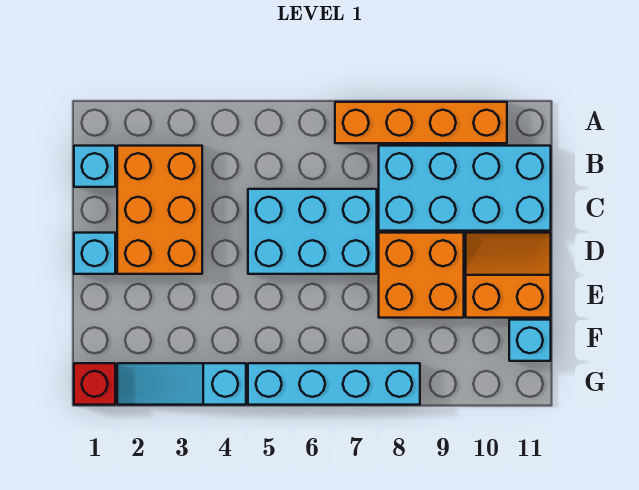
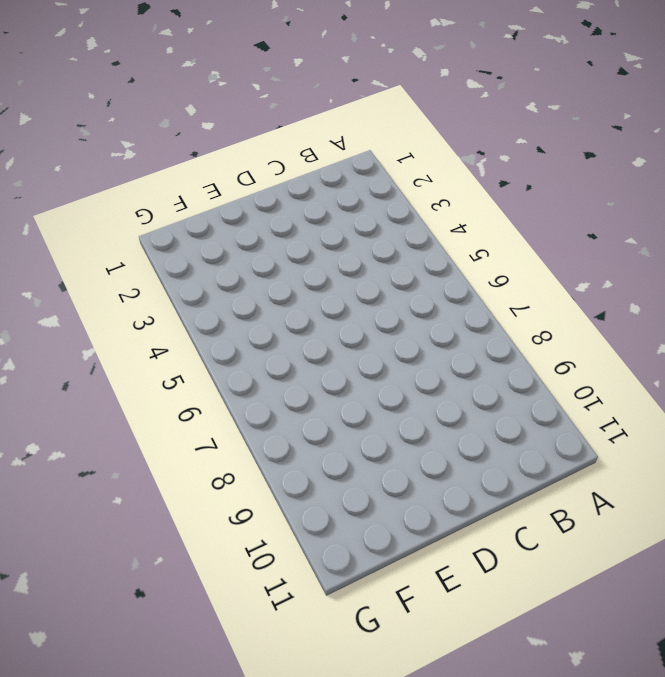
none -> orange brick A7:A10 level 1
none -> cyan brick B1 level 1
none -> orange brick B2:D3 level 1

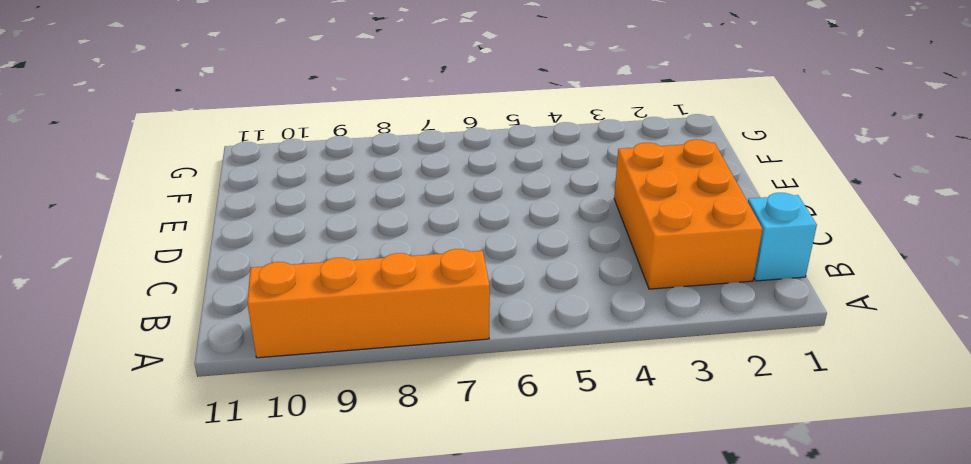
none -> cyan brick B8:C11 level 1
none -> cyan brick C5:D7 level 1
none -> cyan brick D1 level 1

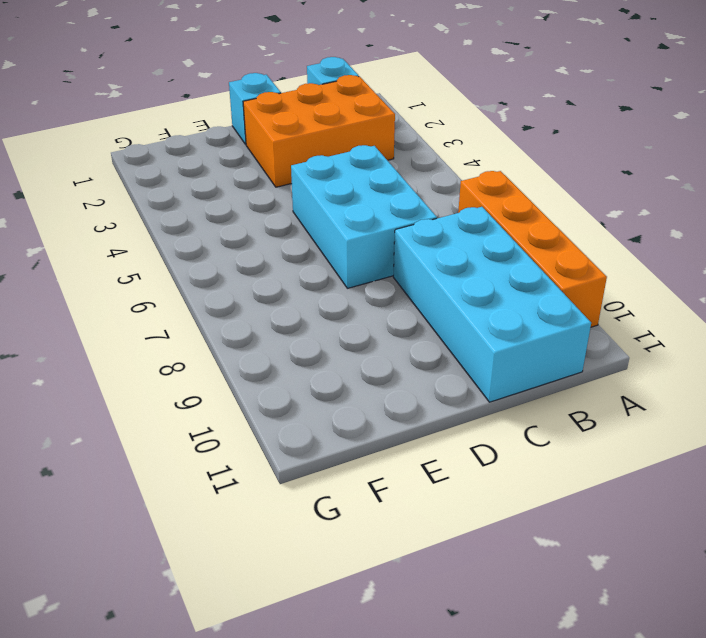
none -> orange brick D8:E9 level 1
none -> orange slope D10:E11 level 1 top E
none -> cyan brick F11 level 1

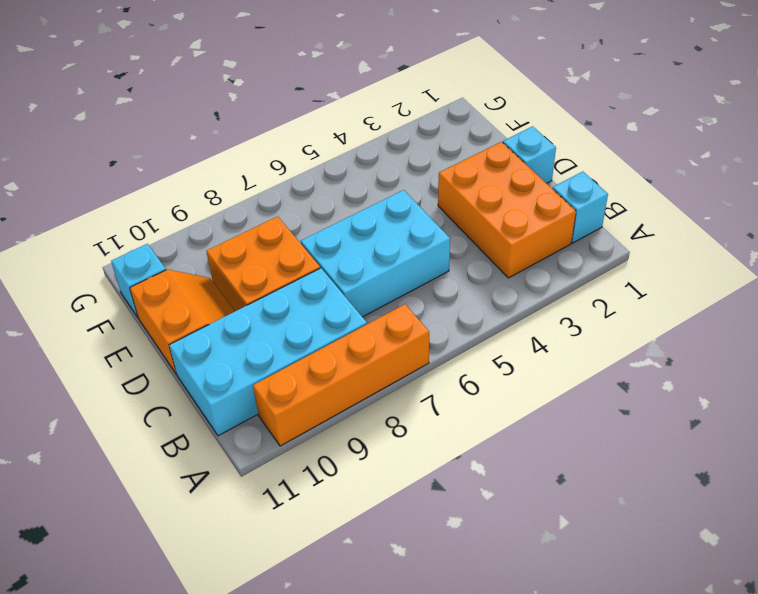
orange slope D10:E11 level 1 top 11 -> orange slope D10:E11 level 1 top E
none -> red brick G1 level 1
none -> cyan slope G2:G4 level 1 top 4
none -> cyan brick G5:G8 level 1

